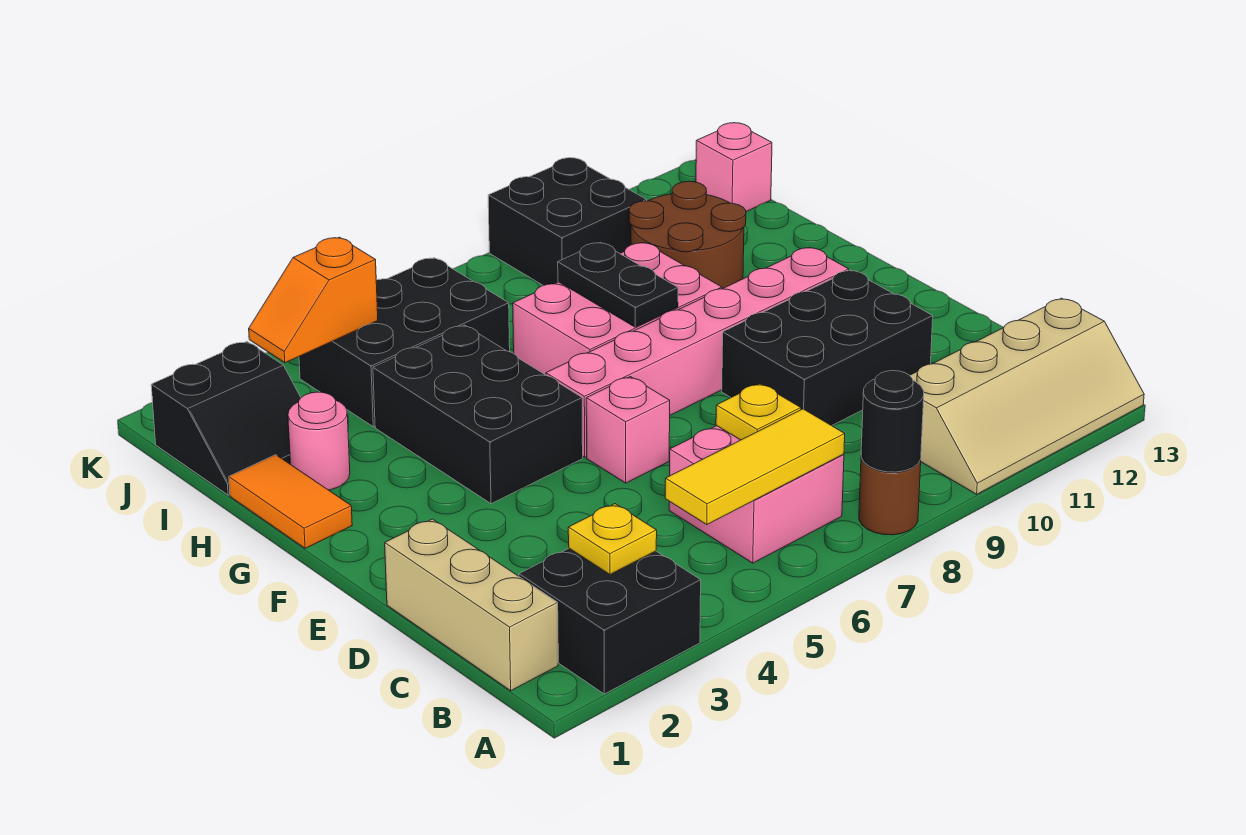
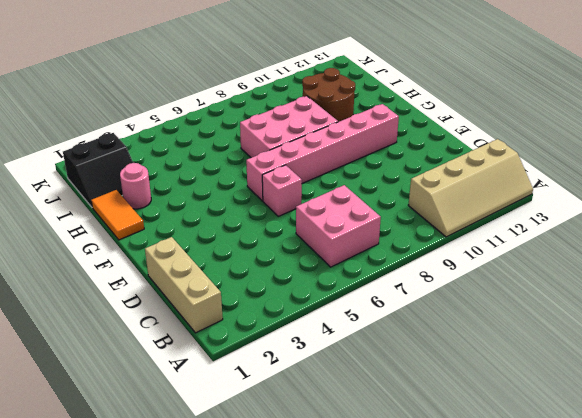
none -> black brick A2:B3 level 1
none -> brown round brick A8 level 1
none -> black brick D9:E11 level 1

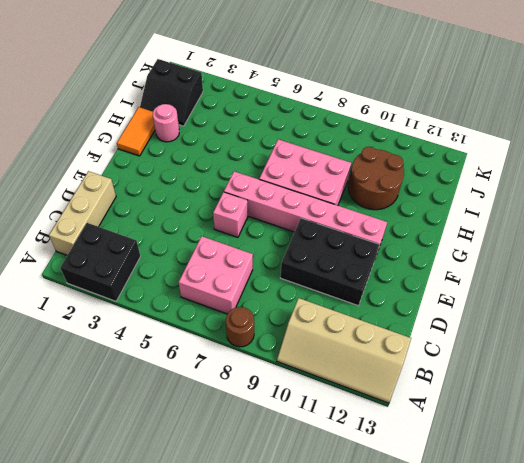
none -> black brick F4:H5 level 1
none -> black brick I4:J6 level 1
none -> black brick J9:K10 level 1

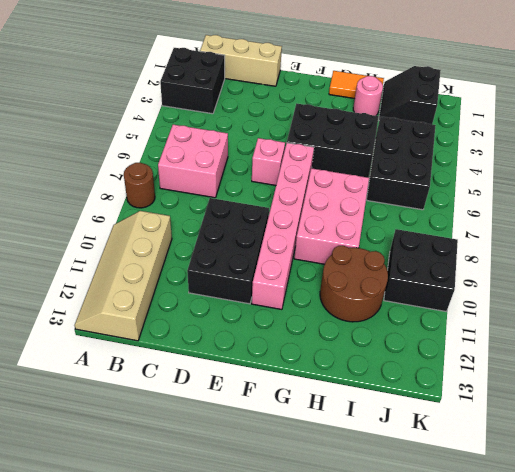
none -> pink brick J13 level 1
none -> black round brick A8 level 2
none -> yellow plate B3 level 2

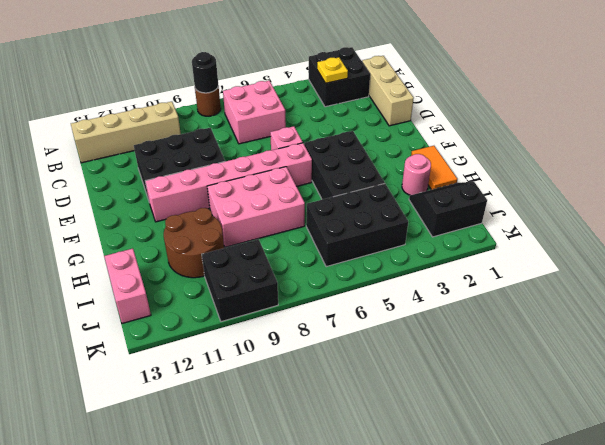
pink brick I13:J13 level 1 -> pink brick J13 level 1
none -> yellow tile B5:B7 level 2
none -> yellow plate C7 level 2
none -> black plate G8:H8 level 2

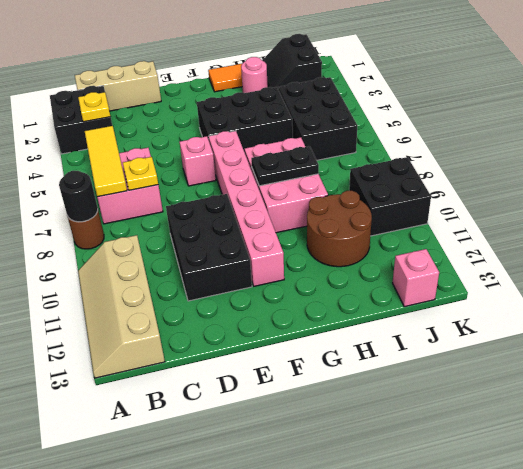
none -> orange slope J3:J4 level 2 top 4

